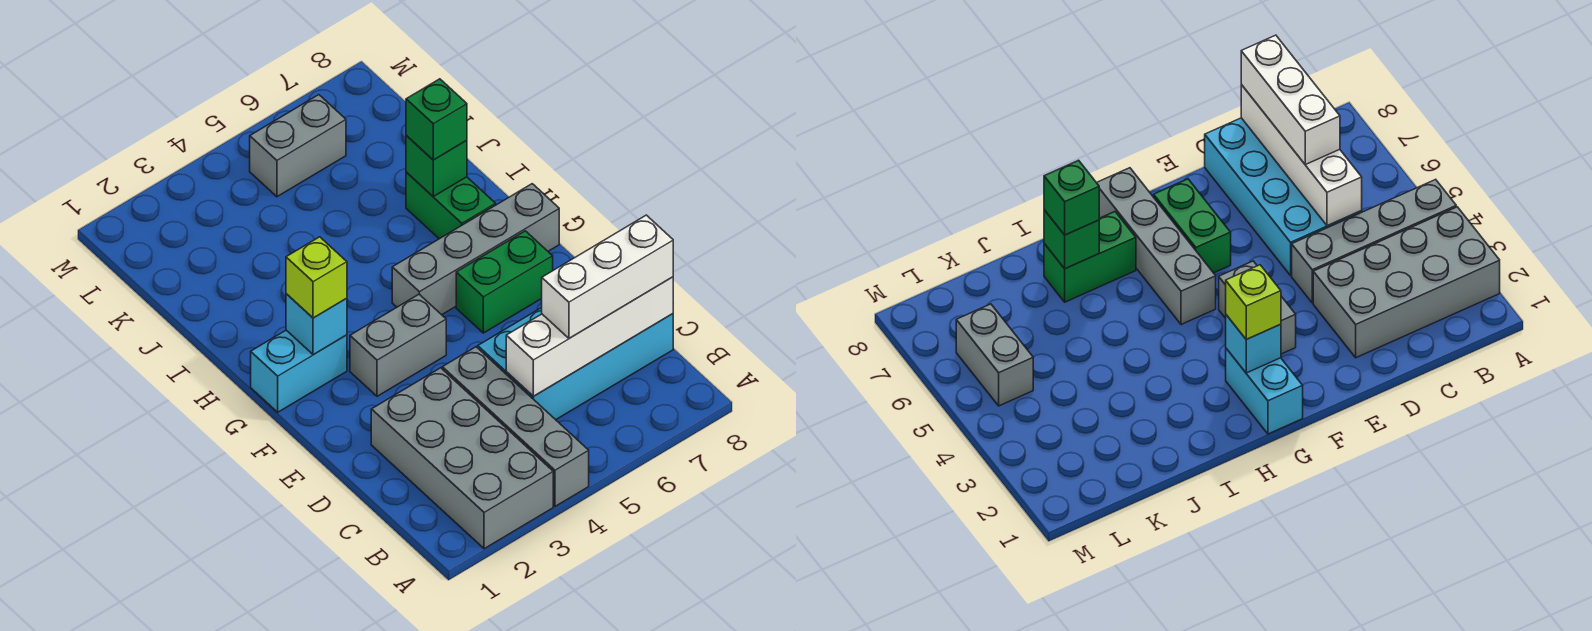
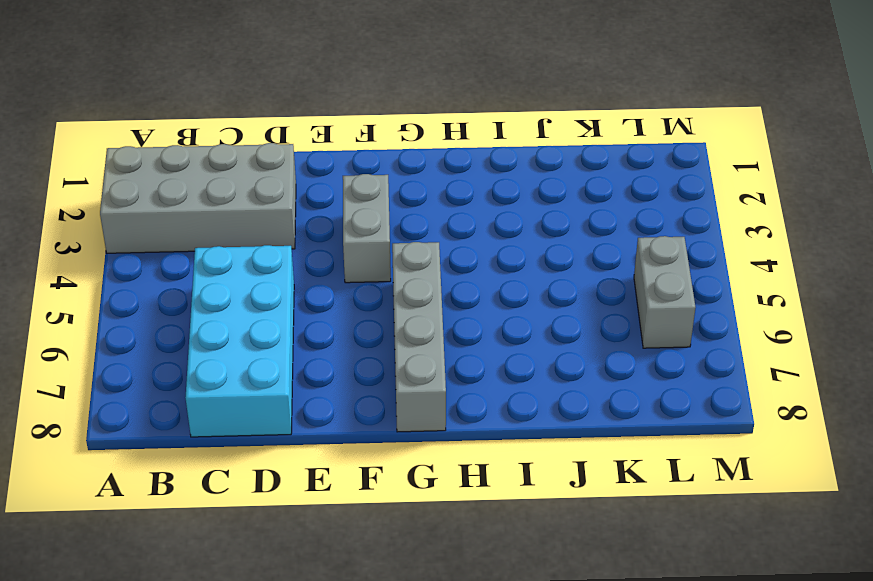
none -> grey brick A4:D4 level 1
none -> green brick F6:F7 level 1
none -> cyan brick G1:G2 level 1

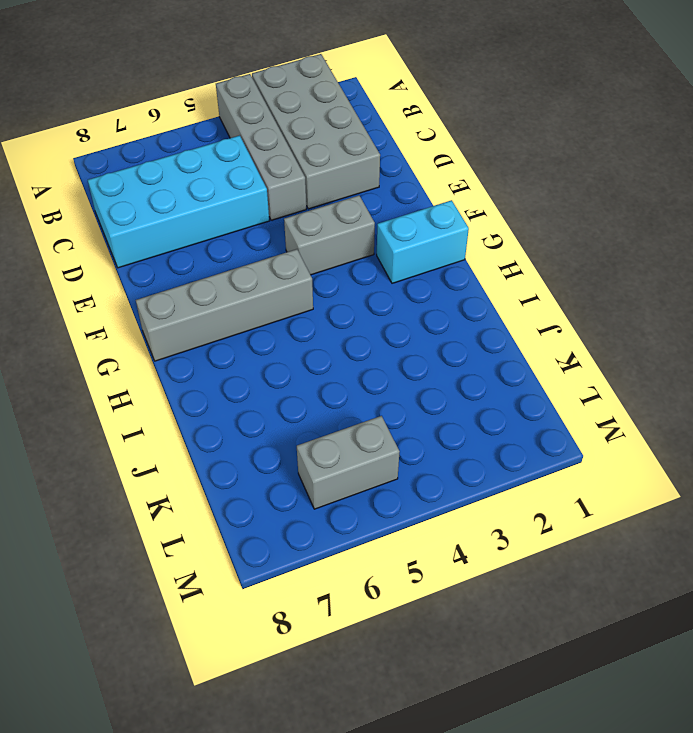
none -> green brick F6:F7 level 1
none -> green brick H7:I7 level 1
none -> white brick C5:C8 level 2

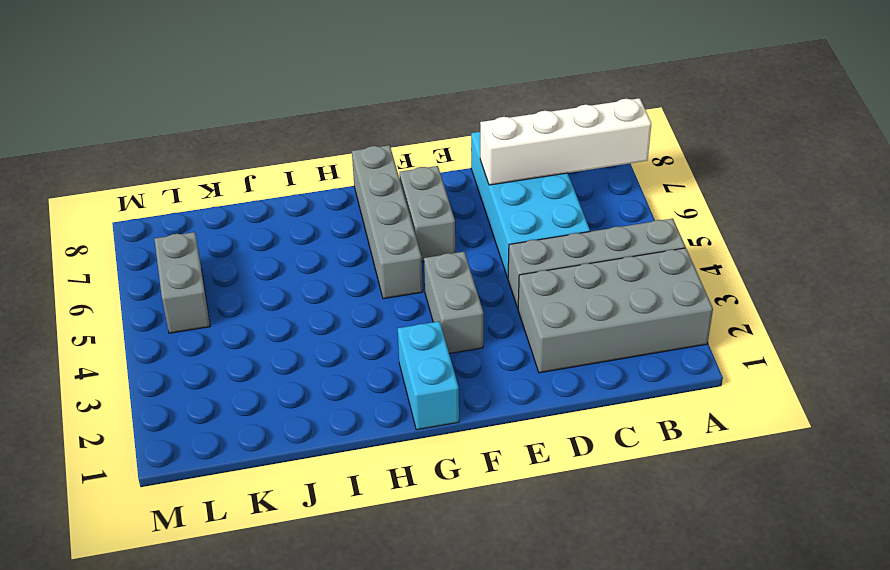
white brick A7:D7 level 2 -> white brick C5:C8 level 2
grey brick F6:F7 level 1 -> green brick F6:F7 level 1
none -> green brick H7:I7 level 1
none -> cyan brick G2 level 2
none -> green brick I7 level 2

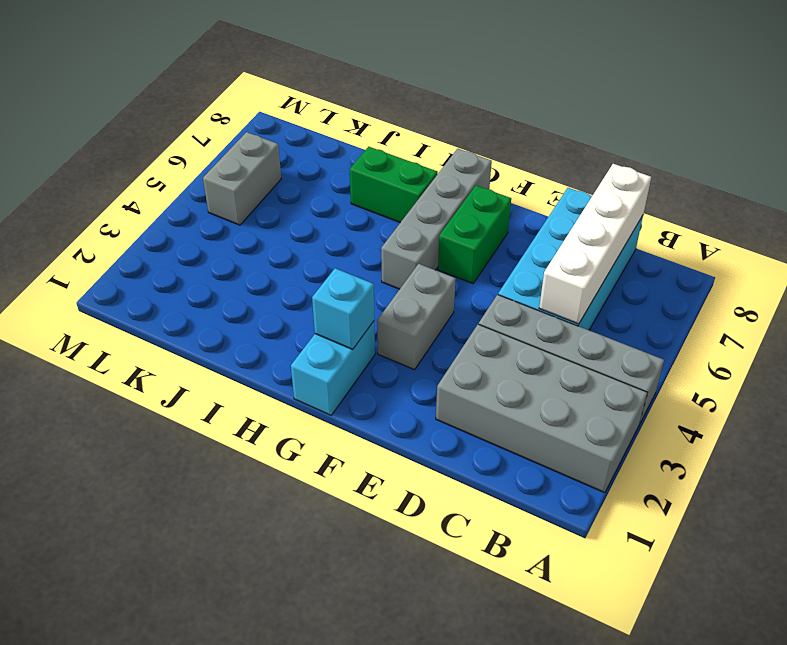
none -> green brick I7 level 2
none -> white brick C6:C8 level 3
none -> lime brick G2 level 3

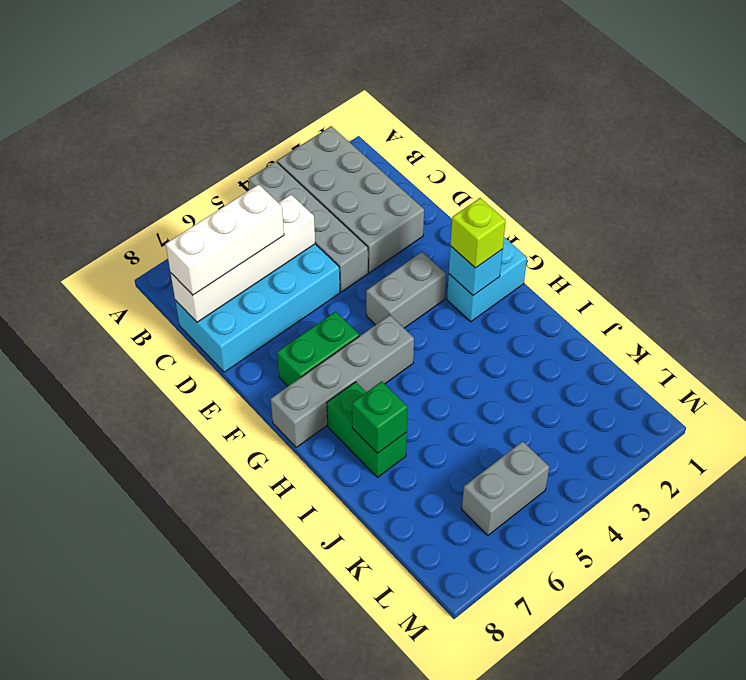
none -> green brick I7 level 3

